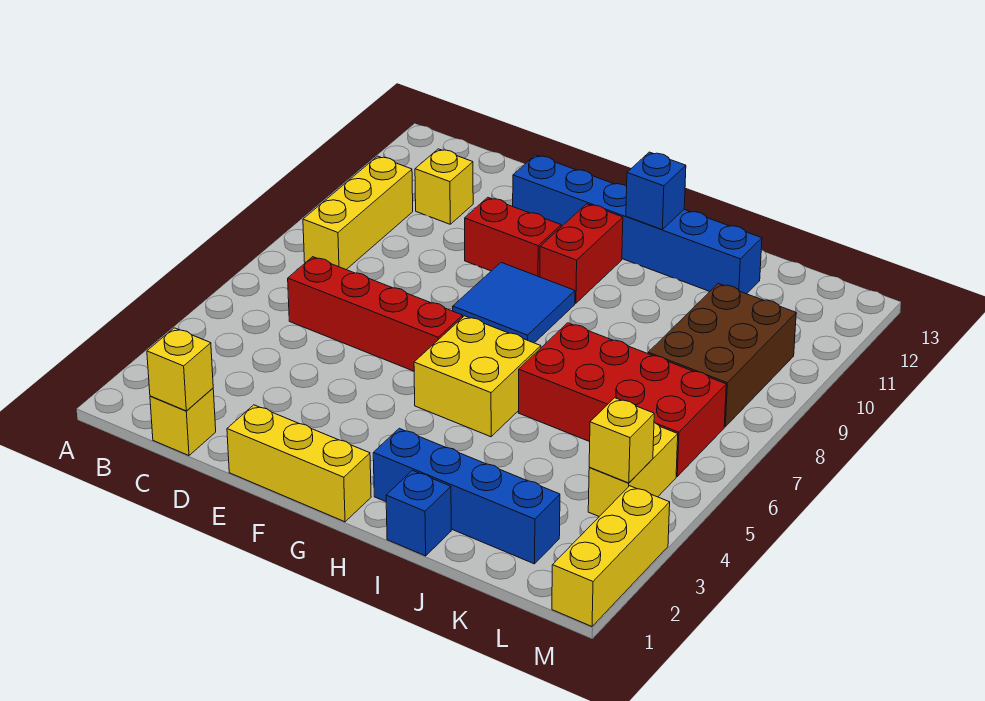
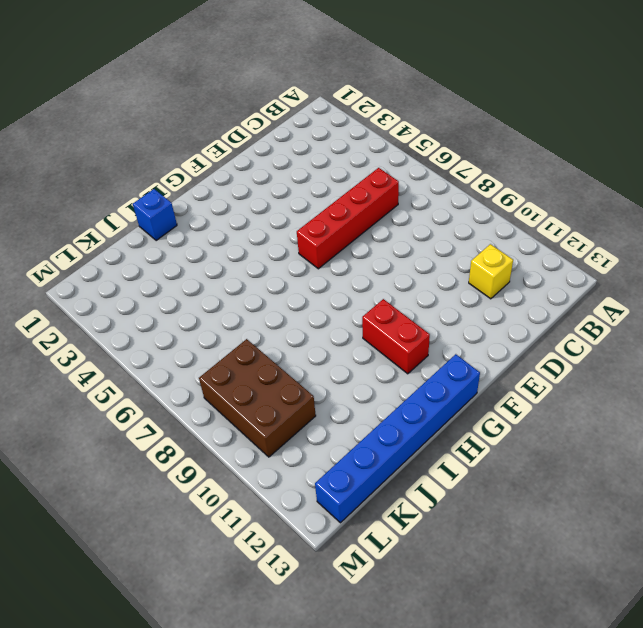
blue brick G13:L13 level 1 -> blue brick E12:J12 level 1
none -> yellow brick B8:B10 level 1
none -> yellow brick C1 level 1
none -> yellow brick E1:G1 level 1

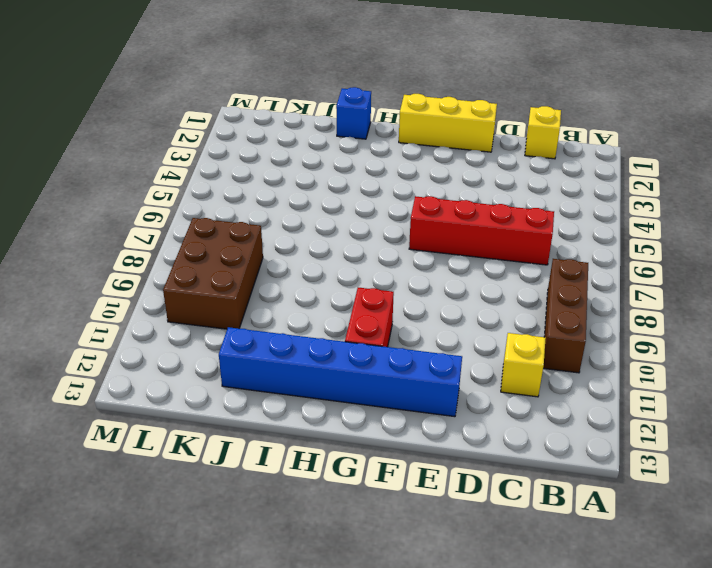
brown brick B8:B10 level 1 -> yellow brick B8:B10 level 1
none -> red brick E10:F10 level 1
none -> blue tile F8:G9 level 1
none -> yellow brick G5:H6 level 1

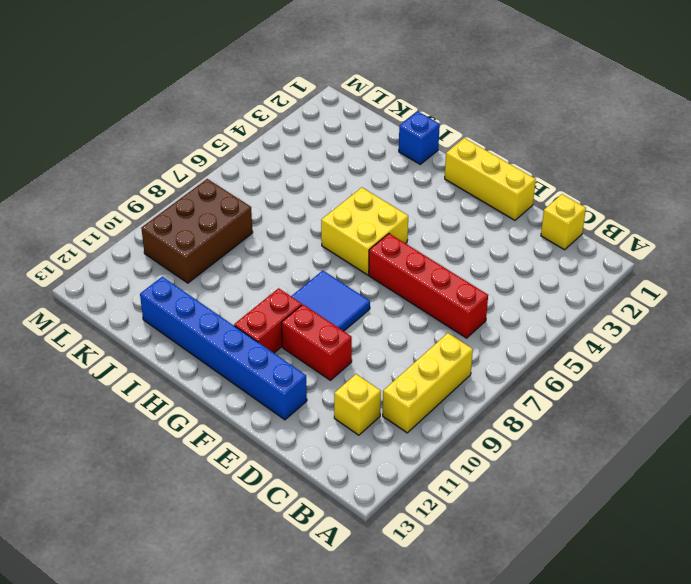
none -> blue brick H2:K2 level 1
none -> red brick I6:L7 level 1
none -> yellow brick L4:L5 level 1

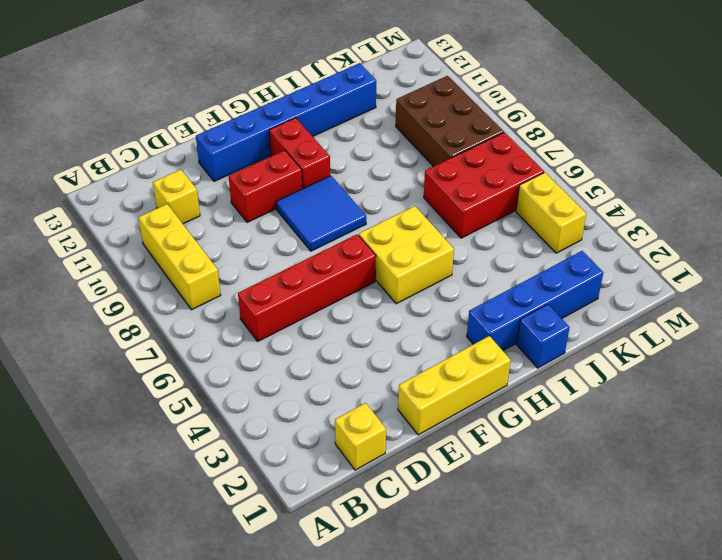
red brick J6:L7 level 1 -> red brick I6:L7 level 1
none -> yellow brick M1:M3 level 1
none -> yellow brick C1 level 2
none -> blue brick H12 level 2

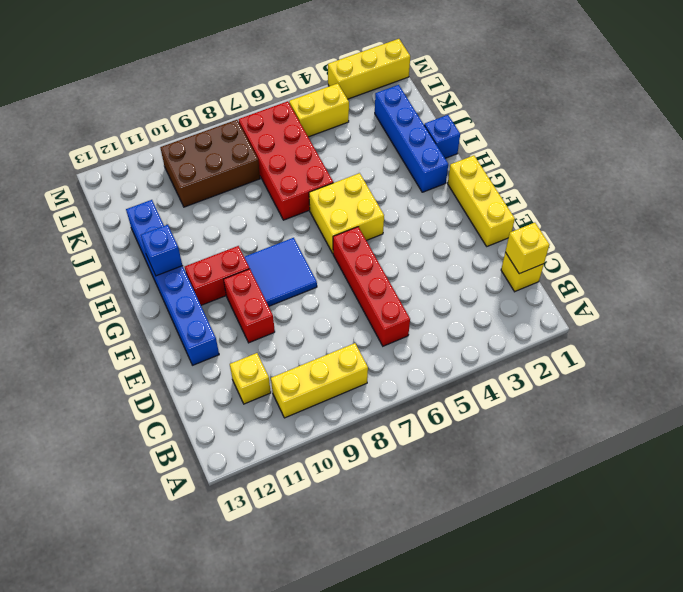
none -> yellow brick L4 level 2

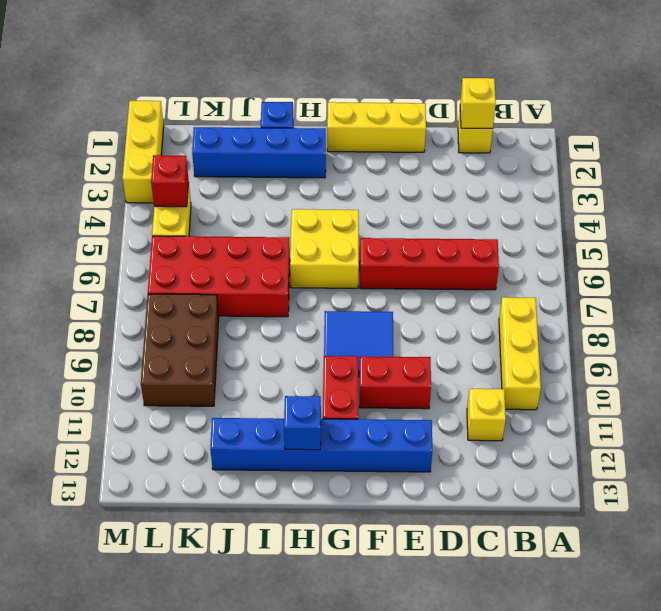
red brick L4 level 2 -> yellow brick L4 level 2

